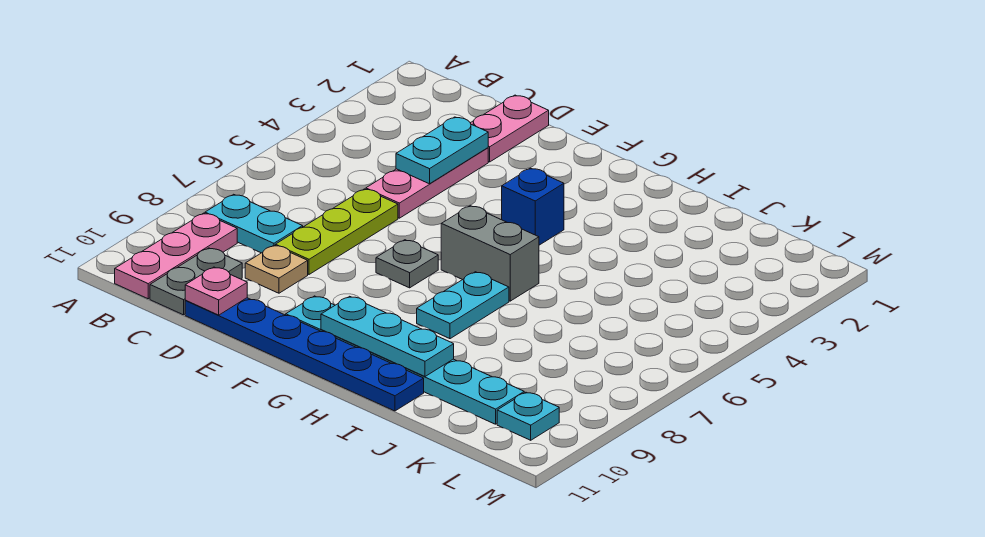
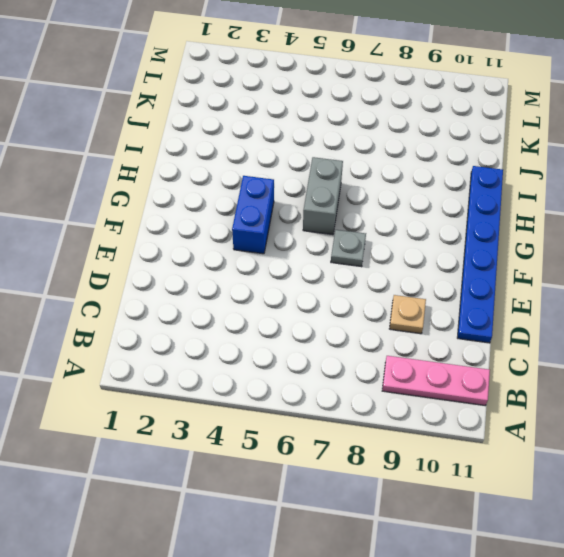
blue brick F4:G4 level 1 -> blue brick G4 level 1
none -> cyan plate B8:C8 level 1
none -> grey plate C10:C11 level 1
none -> pink plate D1:D2 level 1

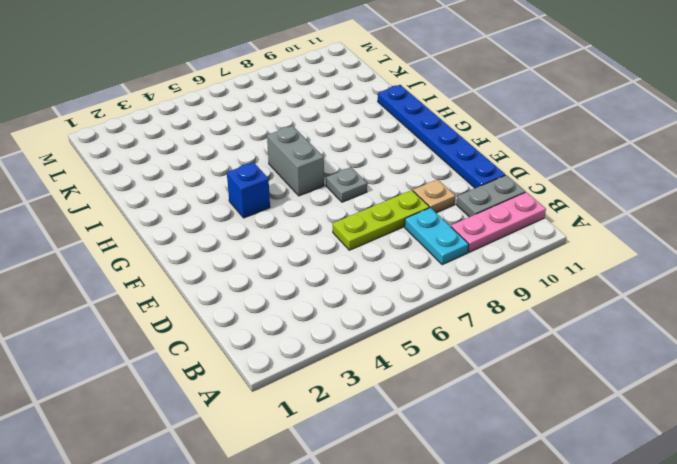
none -> pink plate D1:D2 level 1
none -> pink plate D3:D5 level 1
none -> cyan plate F10:K10 level 1

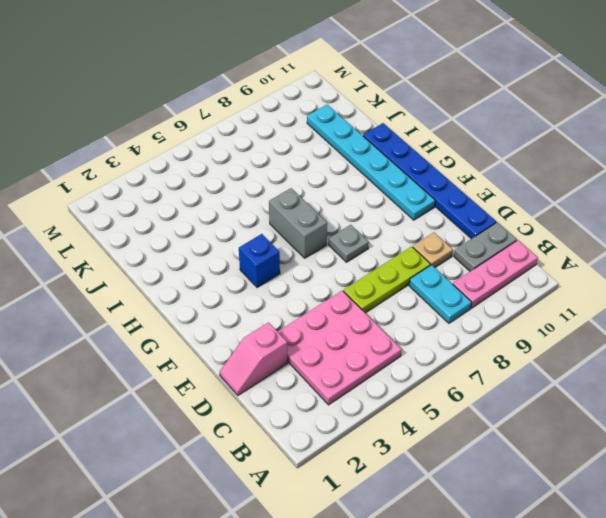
pink plate B3:D5 level 1 -> pink plate D3:D5 level 1
pink slope D1:D2 level 1 top 2 -> pink plate D1:D2 level 1
none -> cyan plate H7:H8 level 1
none -> cyan plate L10 level 1
none -> cyan plate D3:D4 level 2

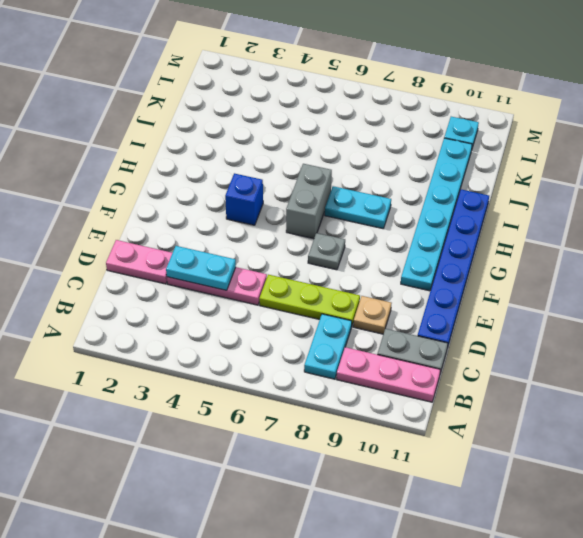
none -> pink plate D11 level 2
none -> cyan plate G10:I10 level 2

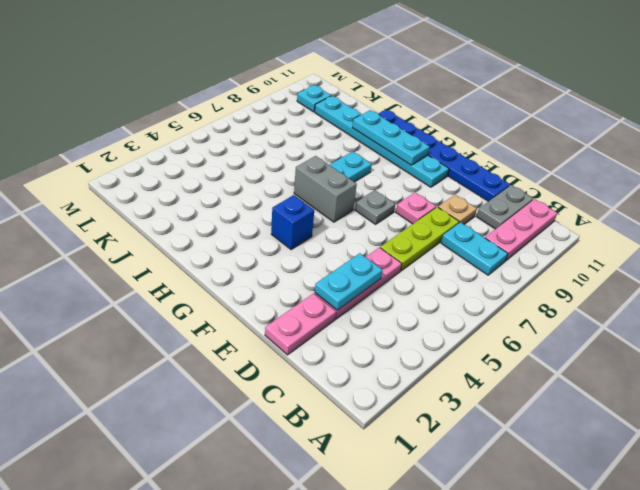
pink plate E8 level 1 -> pink plate D11 level 2

